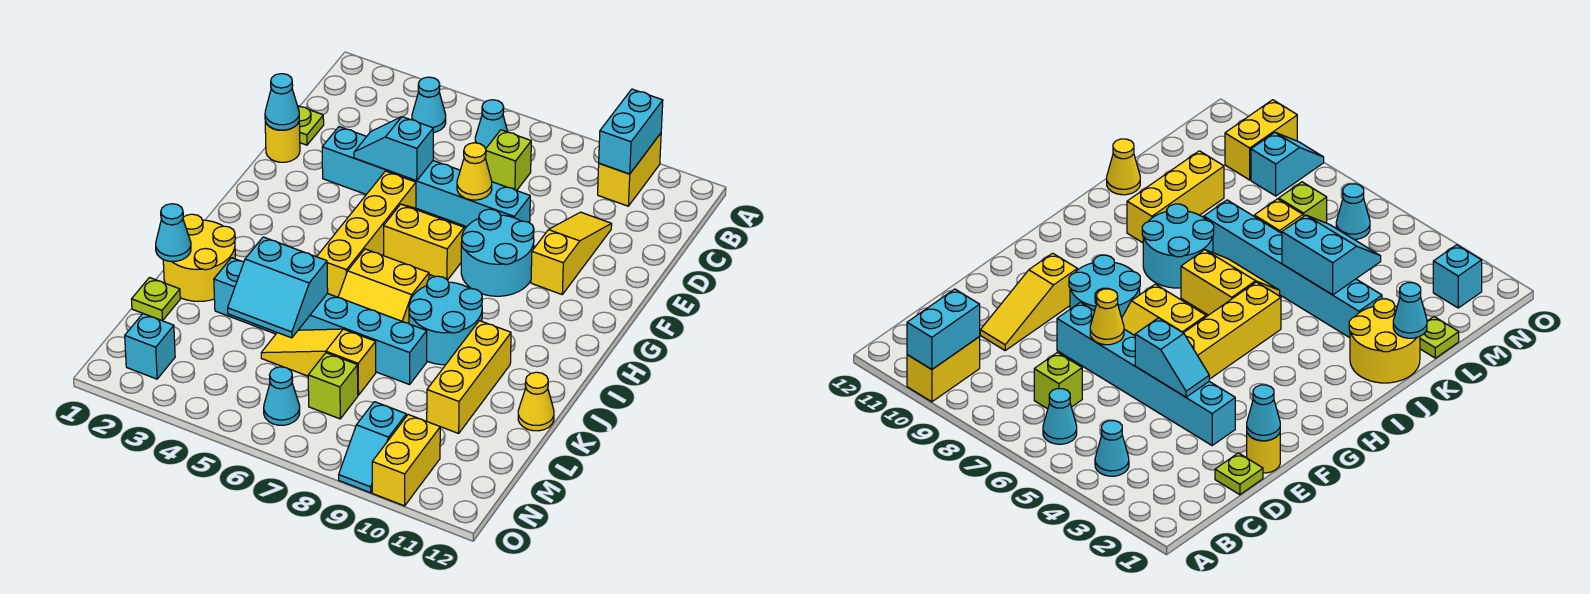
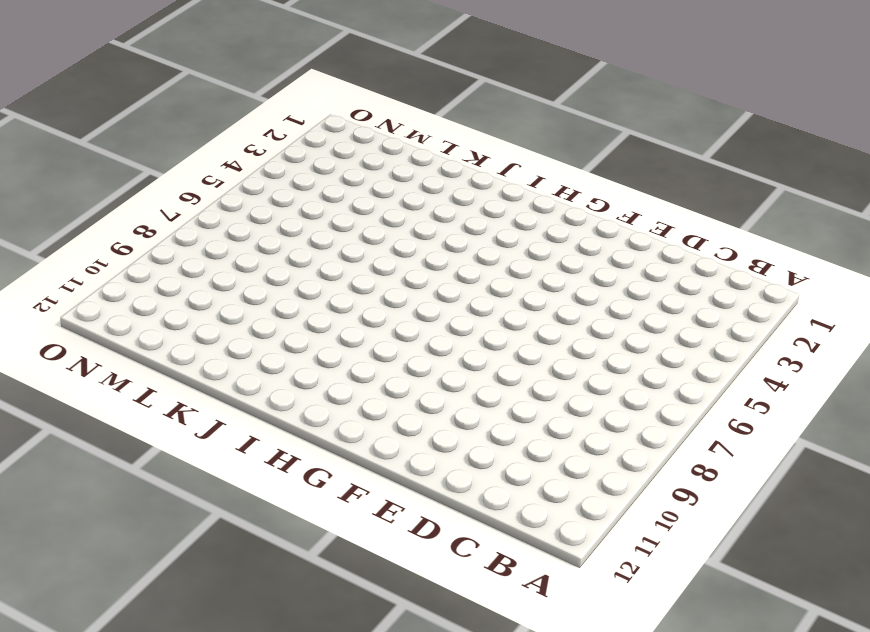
none -> yellow brick A10:B10 level 1
none -> cyan cone B4 level 1
none -> cyan cone B6 level 1
none -> lime brick C7 level 1

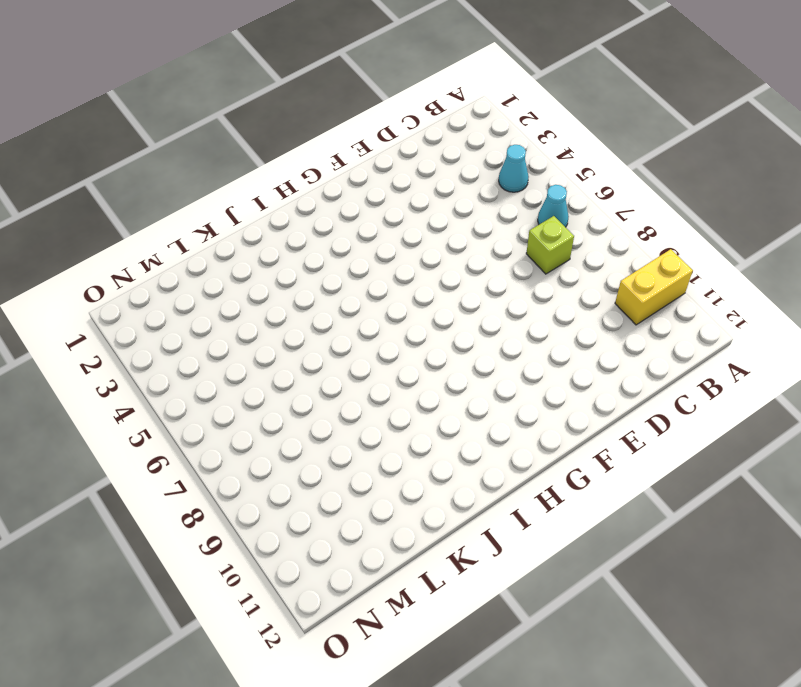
none -> lime plate D1 level 1
none -> yellow slope D10:F10 level 1 top F
none -> yellow round brick E1 level 1
none -> cyan brick E3:E8 level 1

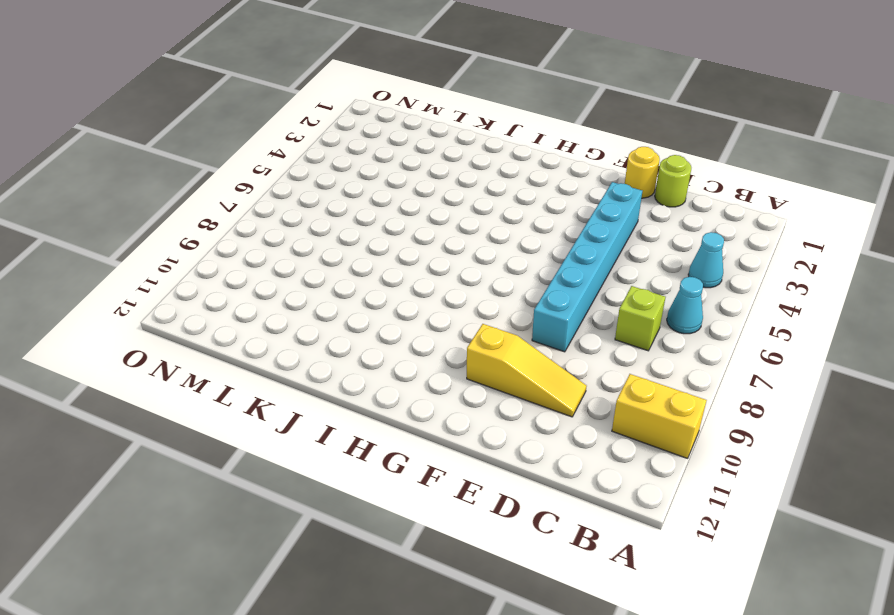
lime round brick D1 level 1 -> lime plate D1 level 1
none -> yellow brick F5:I5 level 1
none -> yellow slope F6:G7 level 1 top G
none -> cyan round brick F8:G9 level 1
none -> yellow slope I6:J7 level 1 top I

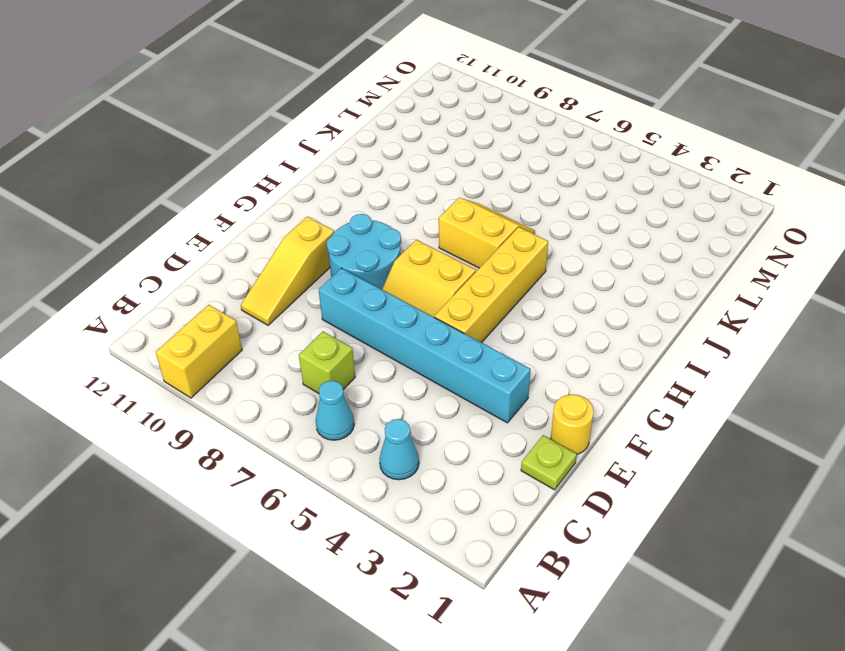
none -> cyan round brick I8:J9 level 1
none -> yellow round brick J1:K2 level 1
none -> yellow brick J10:L10 level 1
none -> cyan brick K3:K8 level 1

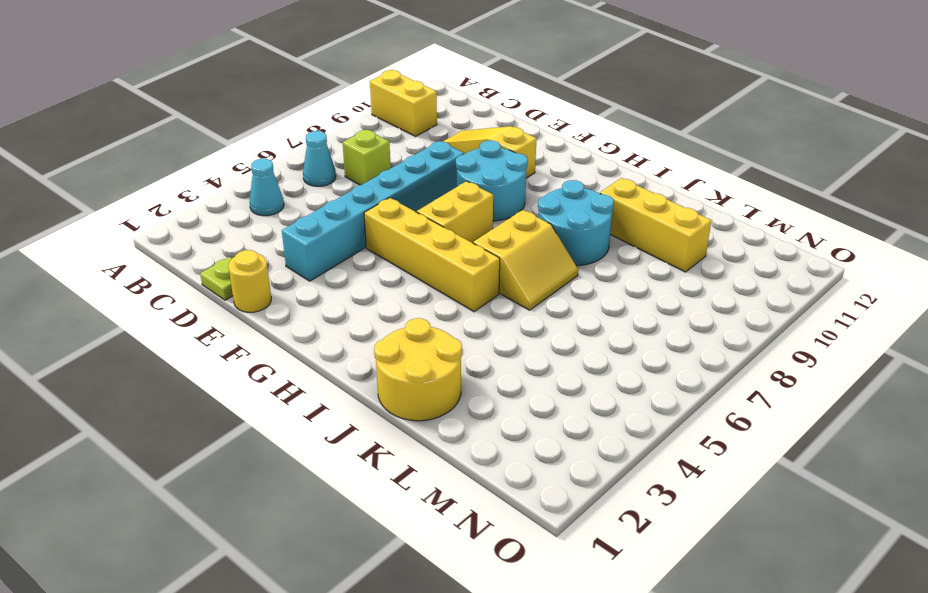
none -> cyan brick K3:K8 level 1
none -> yellow cone K12 level 1
none -> lime plate L1 level 1
none -> yellow slope L5:L7 level 1 top 7

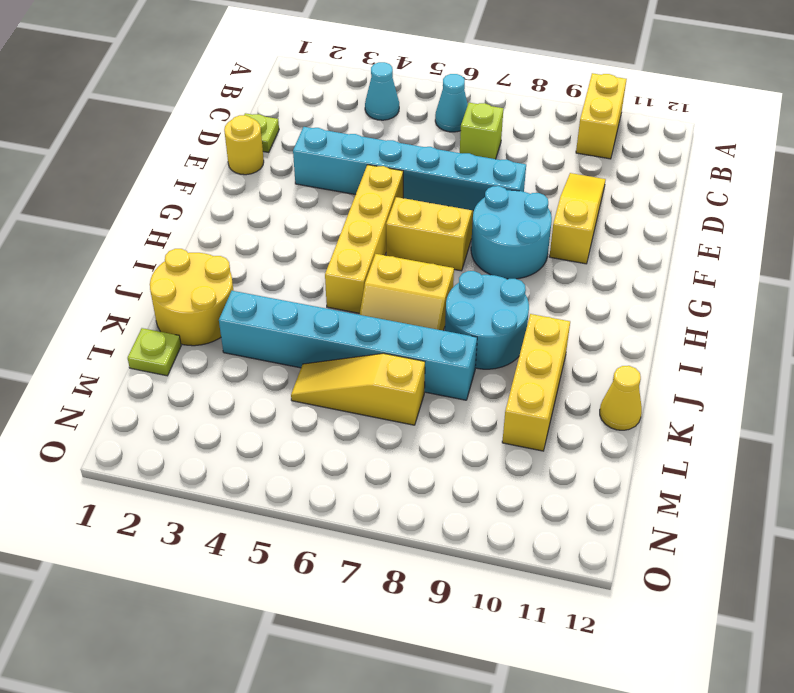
none -> lime brick M7 level 1
none -> cyan brick N2 level 1
none -> cyan cone N6 level 1
none -> cyan slope N9:O9 level 1 top N

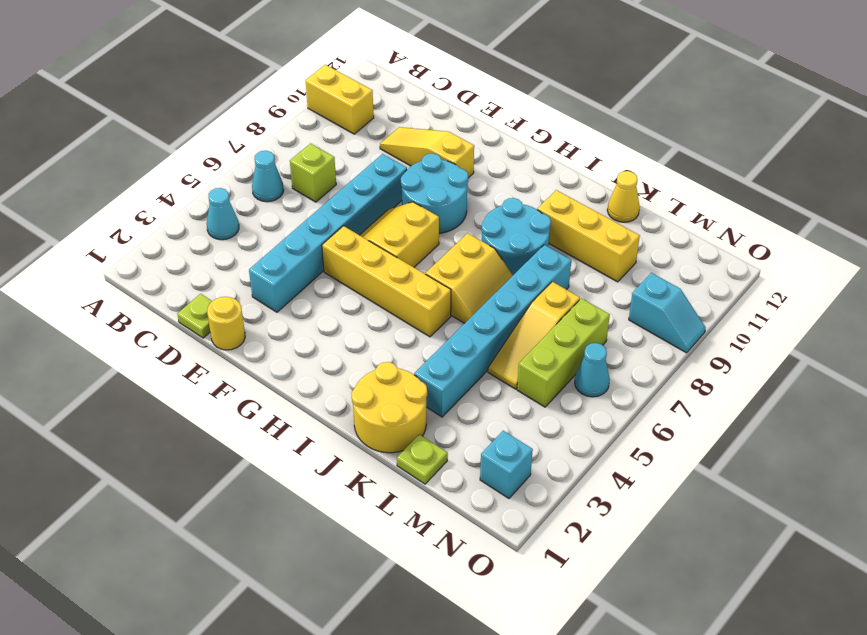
lime brick M5:M7 level 1 -> lime brick M7 level 1
none -> yellow brick N10:O10 level 1
none -> cyan brick A10:B10 level 2
none -> cyan cone E1 level 2
none -> cyan slope E4:E5 level 2 top 5

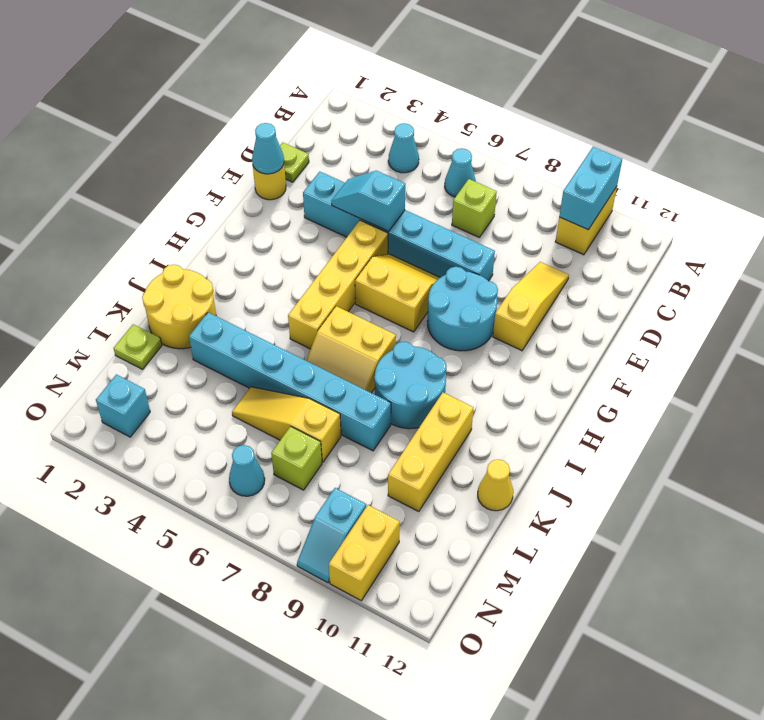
none -> yellow cone E7 level 2
none -> cyan cone K1 level 2
none -> cyan slope K4:L5 level 2 top K

